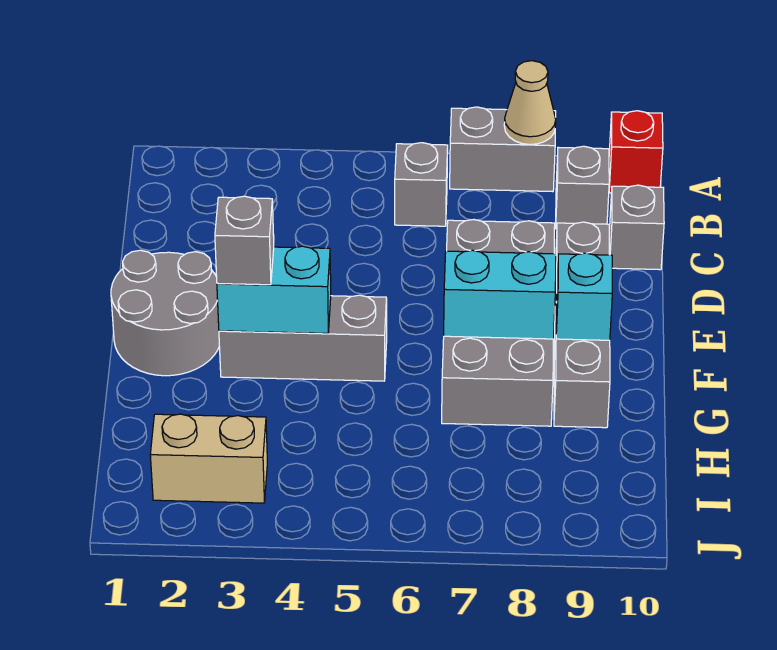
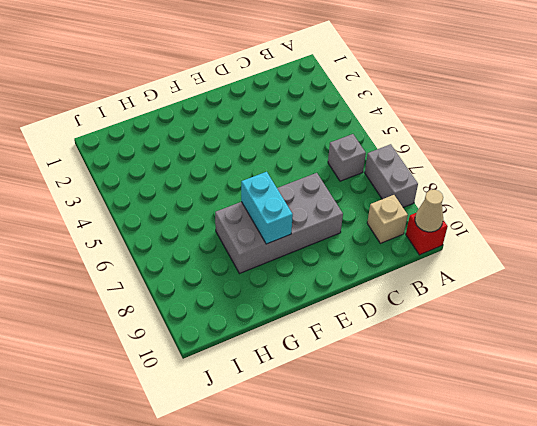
tan cone A10 level 2 -> tan cone A8 level 2
tan brick B9 level 1 -> grey brick B9 level 1
none -> grey brick C10 level 1
none -> grey brick D9:G9 level 1
none -> grey round brick E1:F2 level 1

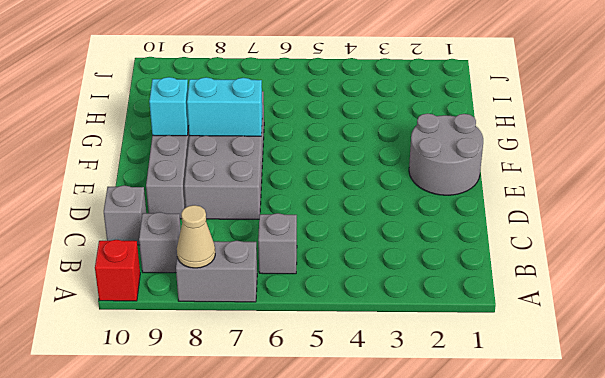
none -> grey brick F3:F5 level 1
none -> tan brick I2:I3 level 1
none -> cyan brick F3:F4 level 2

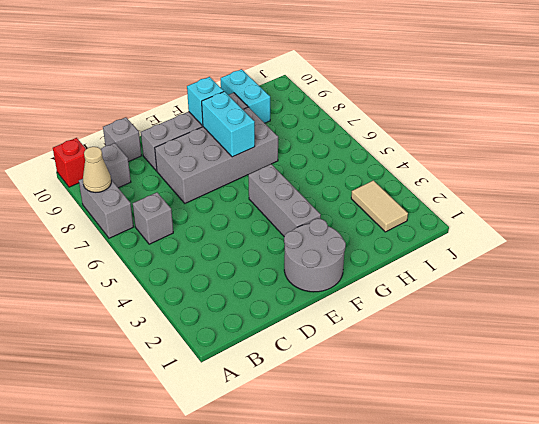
cyan brick H9:H10 level 1 -> cyan brick F3:F4 level 2
tan tile I2:I3 level 1 -> tan brick I2:I3 level 1
none -> grey brick F3 level 3

